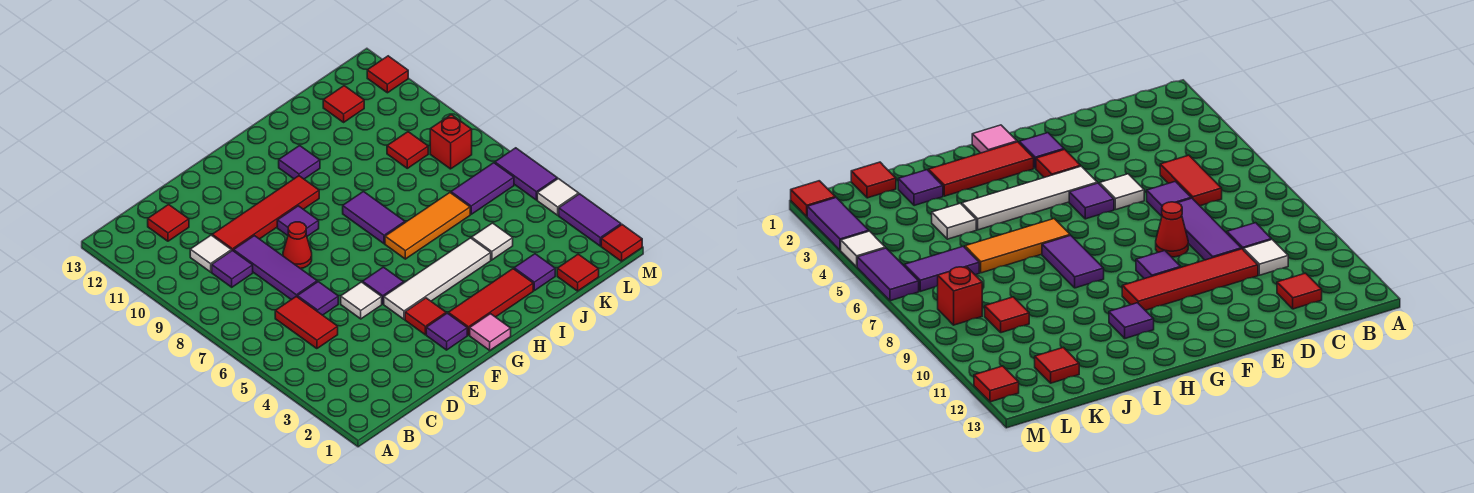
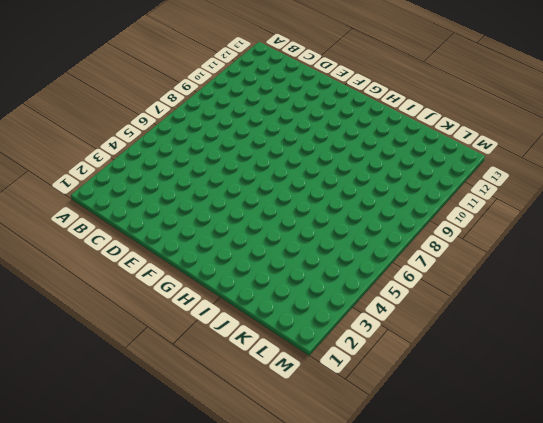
none -> red tile C5:C6 level 1
none -> purple tile C9 level 1
none -> white tile C10 level 1
none -> red tile C12 level 1

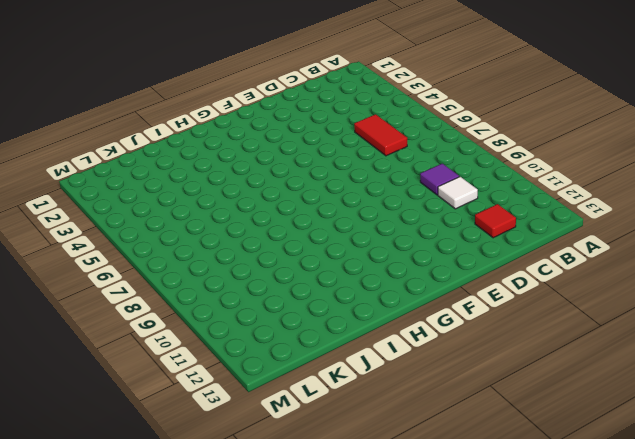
none -> purple tile D6 level 1
none -> purple tile D7:D9 level 1
none -> red tile D10:G10 level 1
none -> white tile E5 level 1

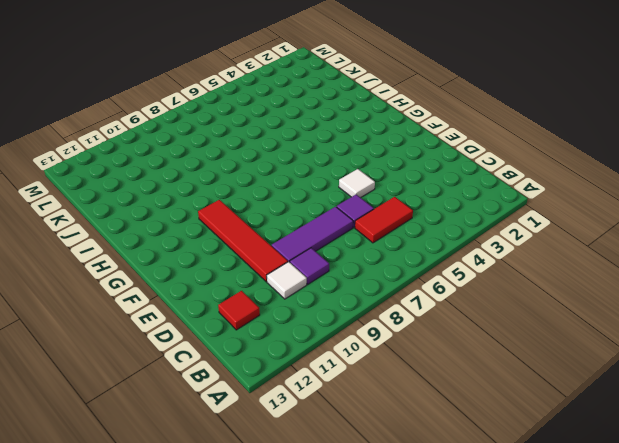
none -> red cone E8 level 1
none -> purple tile F2 level 1
none -> red tile F3 level 1
none -> white tile F4:I4 level 1

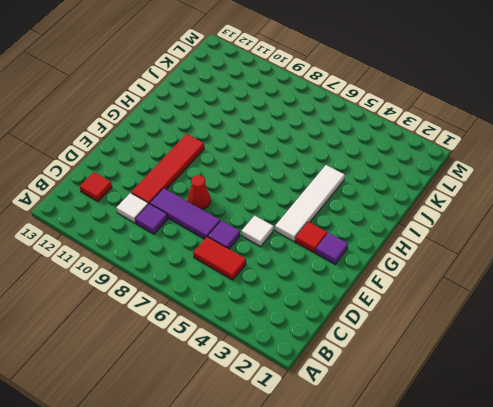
none -> purple tile F5 level 1
none -> purple tile F9 level 1
none -> pink tile G1 level 1
none -> red tile G2:I2 level 1

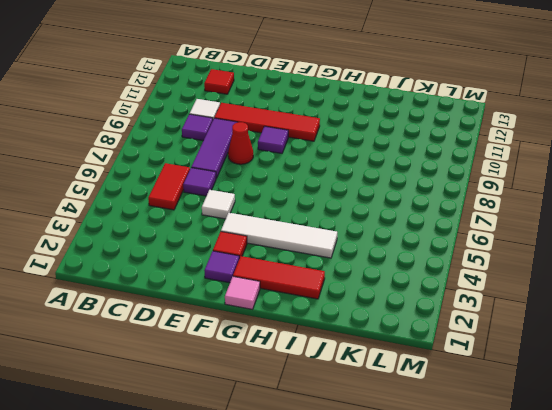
none -> purple tile F5 level 1
none -> orange tile H6:J6 level 1
none -> purple tile H7:H8 level 1
none -> purple tile H11 level 1

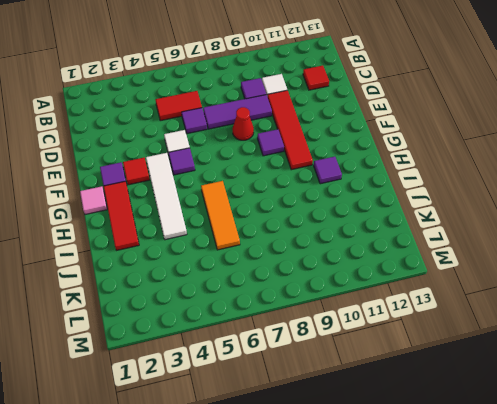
none -> purple tile H7:H8 level 1
none -> purple tile J2 level 1
none -> white tile J4 level 1
none -> red tile K1 level 1

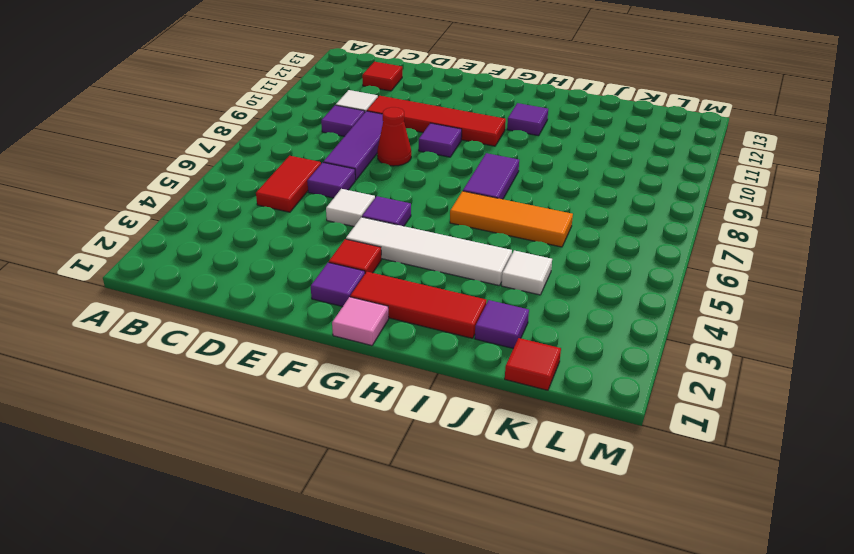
none -> purple tile K6:L6 level 1
none -> red tile K9 level 1
none -> red tile K12 level 1
none -> red brick L8 level 1

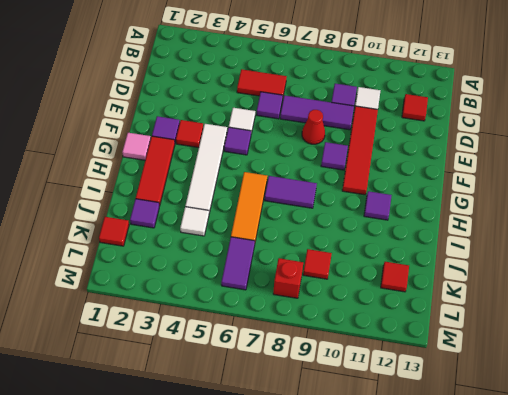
none -> red tile M1 level 1
none -> purple tile M2:M3 level 1
none -> white tile M4 level 1
none -> purple tile M5:M6 level 1

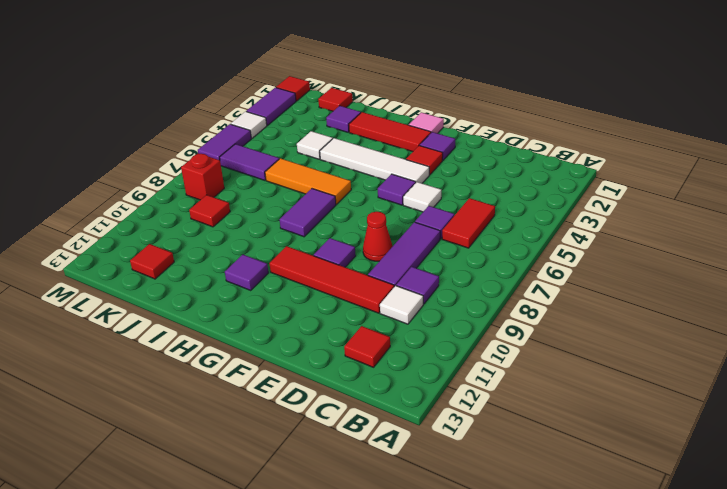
none -> red tile M12 level 1

